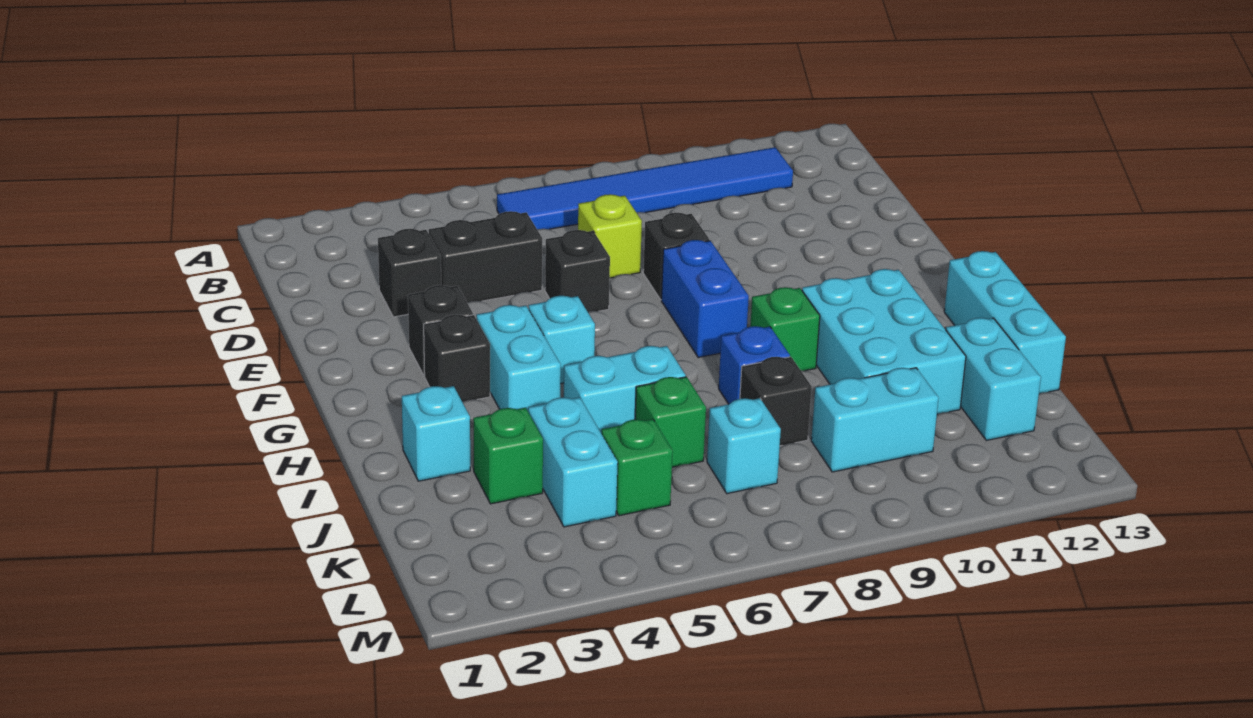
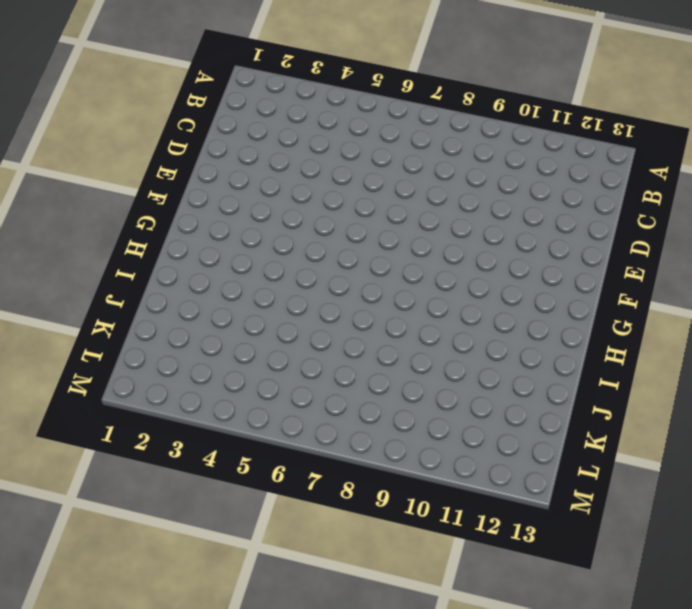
none -> blue tile B6:B11 level 1
none -> black brick D3 level 1
none -> black brick D4:D5 level 1

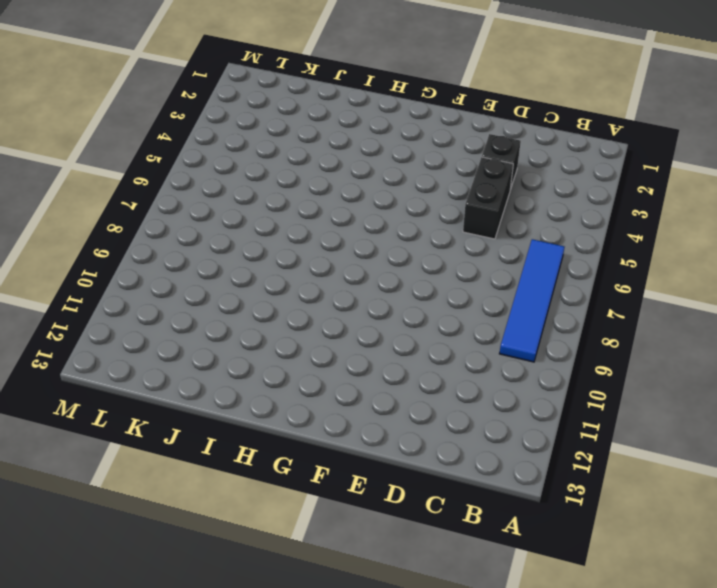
blue tile B6:B9 level 1 -> blue tile B6:B11 level 1
none -> lime brick D7 level 1
none -> black brick E6 level 1
none -> black brick E8 level 1

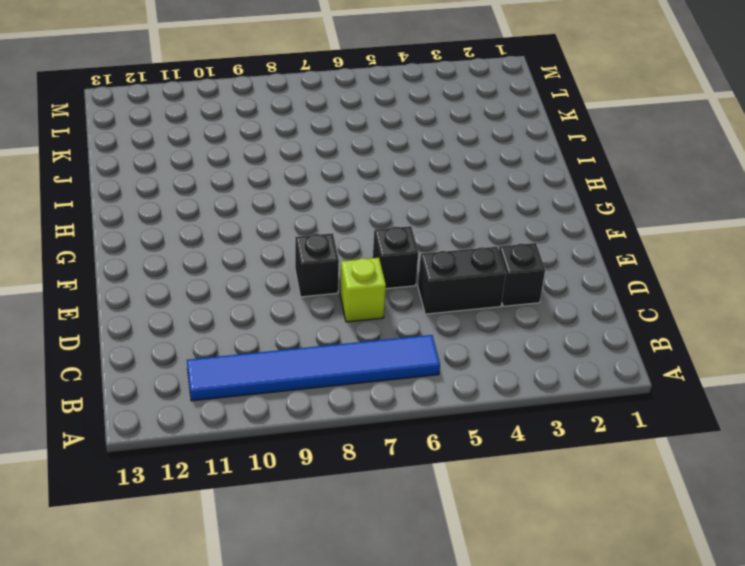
none -> black brick F3 level 1
none -> blue brick F8:G8 level 1
none -> black brick G3 level 1

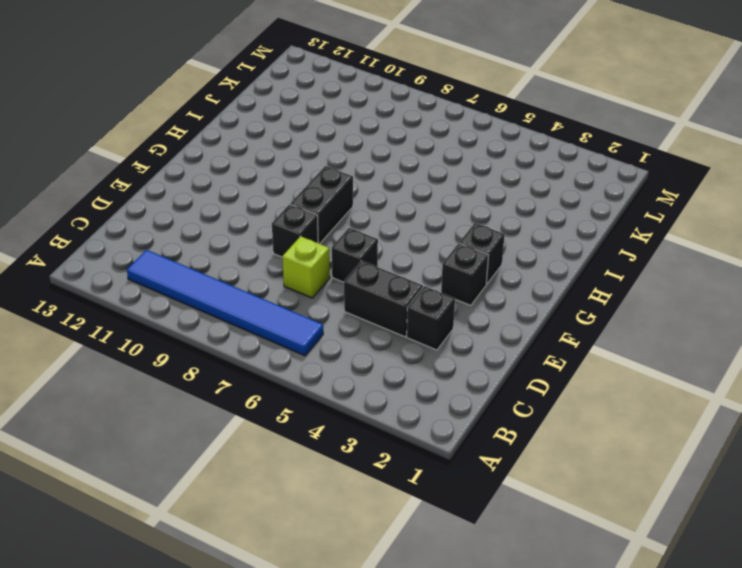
black brick F8:G8 level 1 -> blue brick F8:G8 level 1
none -> cyan brick G4:H4 level 1
none -> cyan brick G5 level 1
none -> green brick H9 level 1

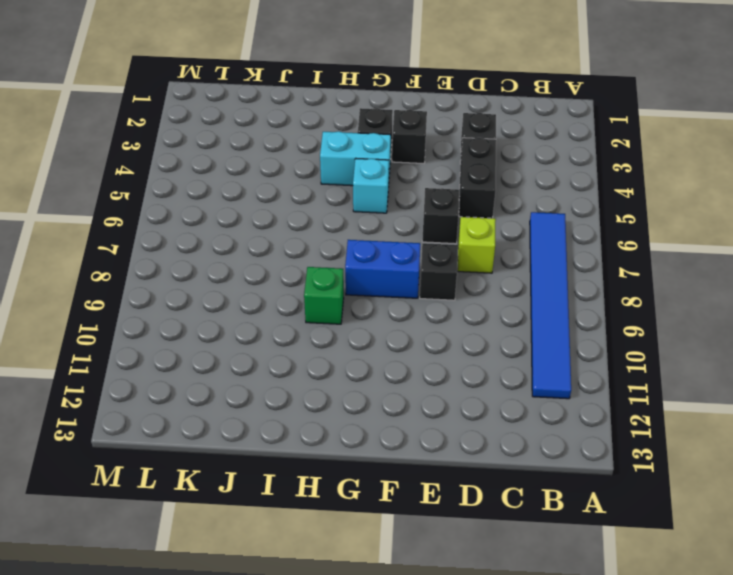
none -> cyan brick H10:J11 level 1
none -> cyan brick H13:J13 level 1
none -> cyan brick I2 level 1

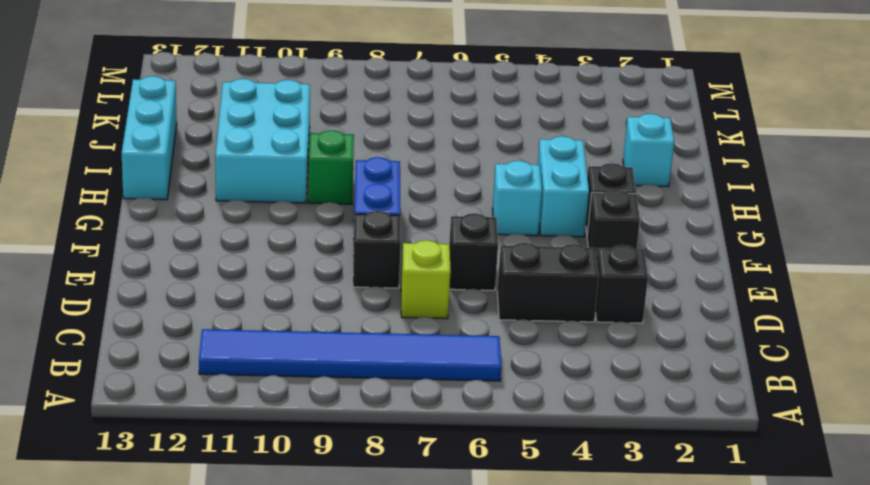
none -> cyan brick I5:I6 level 1
none -> blue brick I8 level 1
none -> green brick J3 level 1

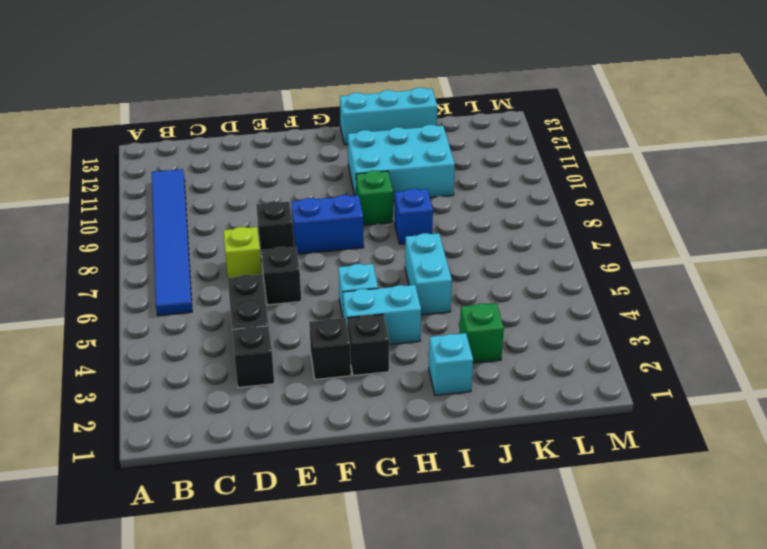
none -> cyan brick J4:K4 level 1
none -> green brick J6 level 1
none -> black brick J8 level 1

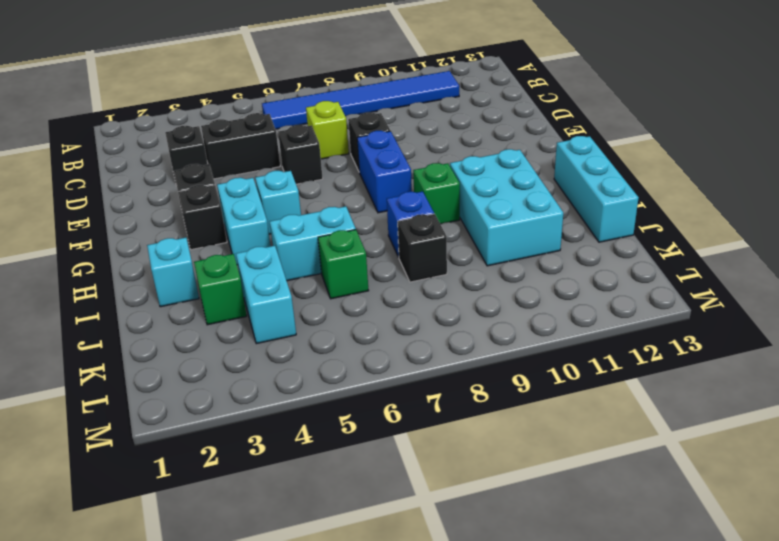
none -> cyan brick J12:K12 level 1
none -> green brick K5 level 1
none -> cyan brick K7 level 1

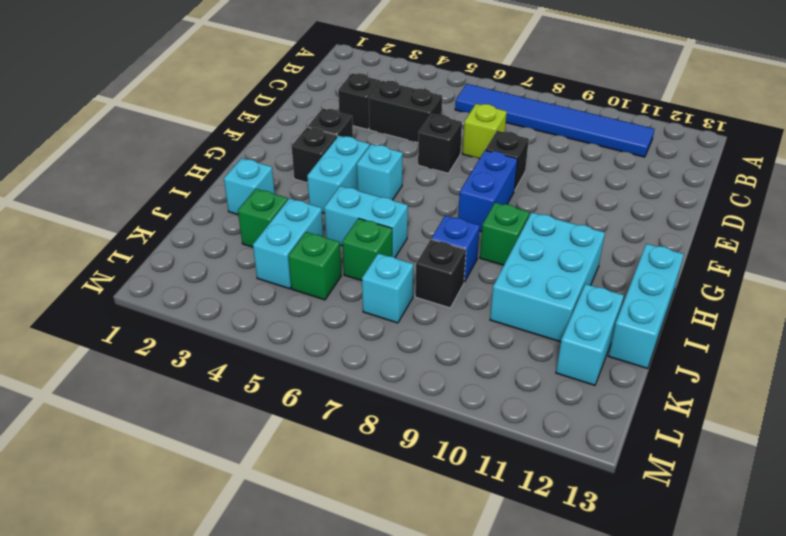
none -> cyan brick K9:K10 level 1

